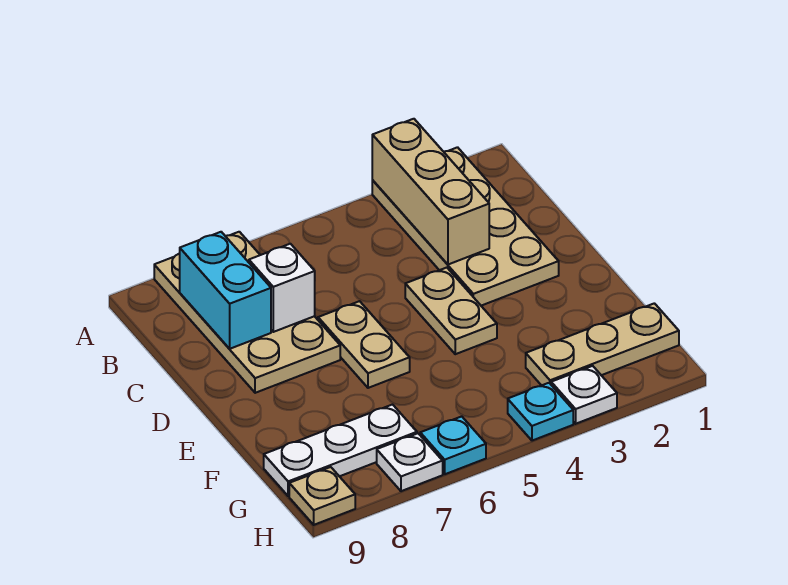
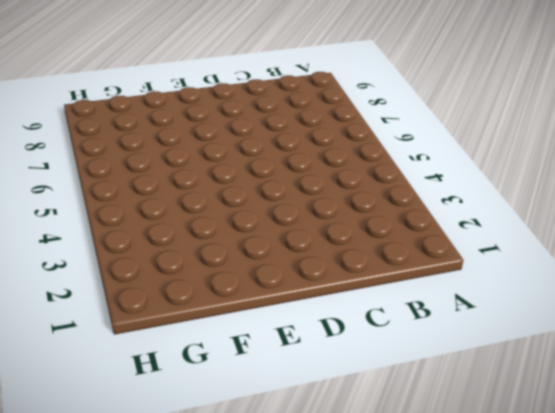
none -> tan plate A2:D3 level 1
none -> tan plate A7:D8 level 1
none -> tan plate D4:E4 level 1

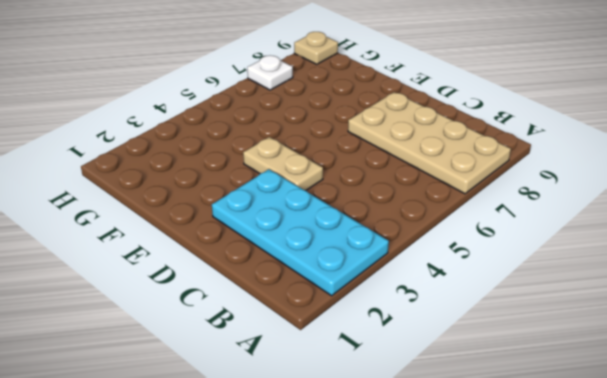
cyan plate A2:D3 level 1 -> tan plate A2:D3 level 1
none -> tan plate D6:E6 level 1
none -> tan plate G1:G3 level 1
none -> white plate G7:G9 level 1

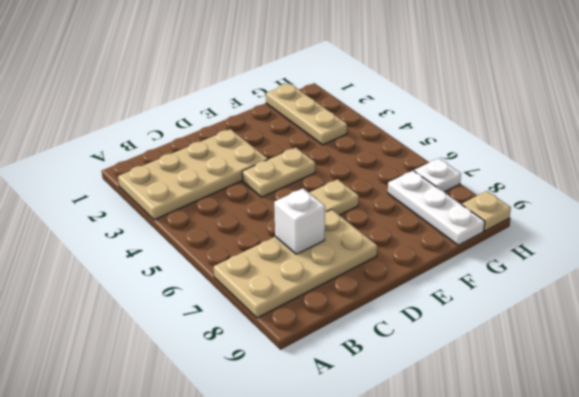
none -> white plate H3 level 1
none -> cyan plate H4 level 1
none -> cyan plate H6 level 1

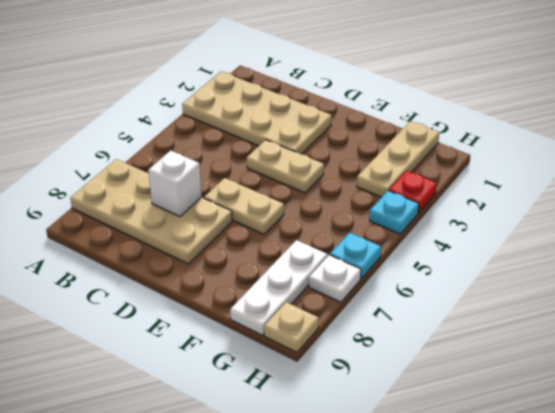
red plate H3 level 1 -> white plate H3 level 1
none -> tan brick A3:C3 level 2
none -> cyan brick B8:C8 level 2

